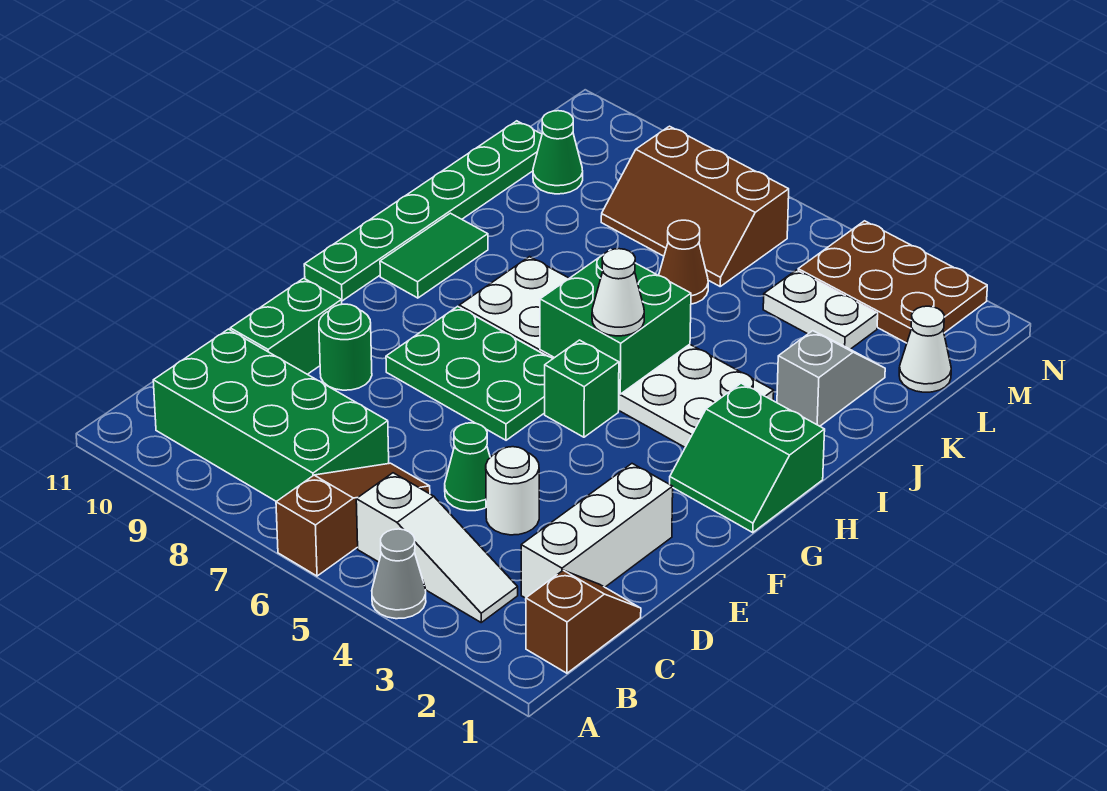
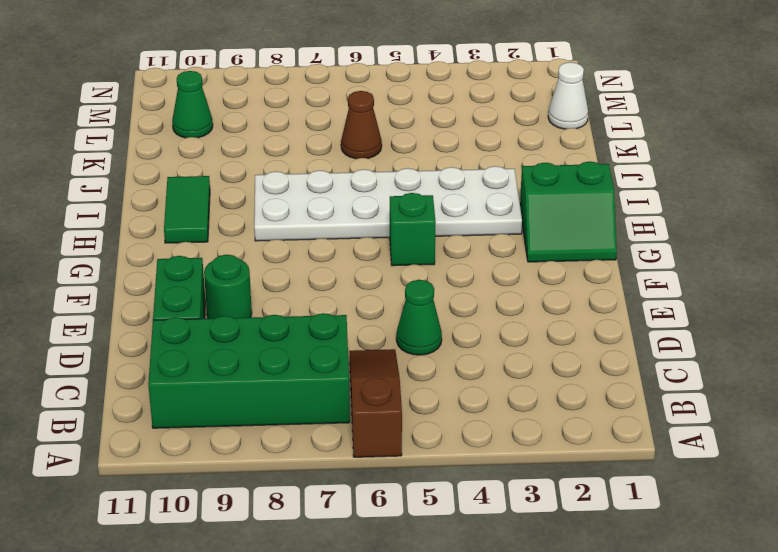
none -> grey cone A4 level 1
none -> brown slope B1:C1 level 1 top B
none -> white slope B3:B5 level 1 top 5

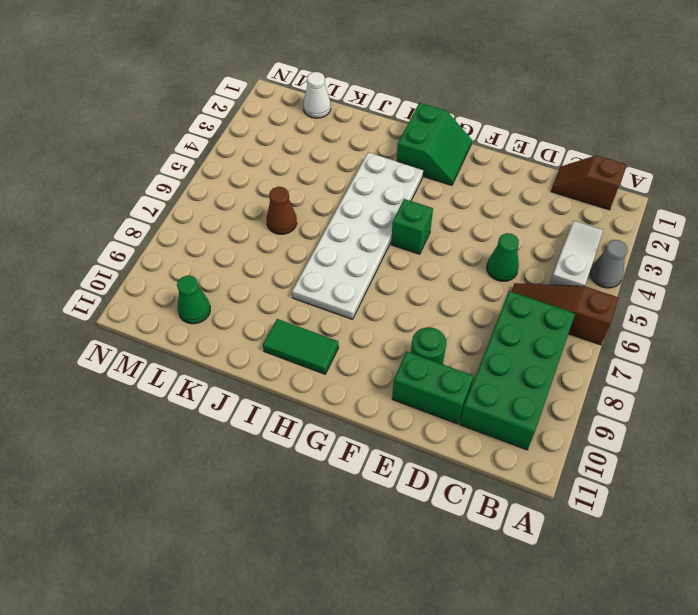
none -> white brick C2:E2 level 1
none -> white round brick D4 level 1
none -> green plate F6:G8 level 1

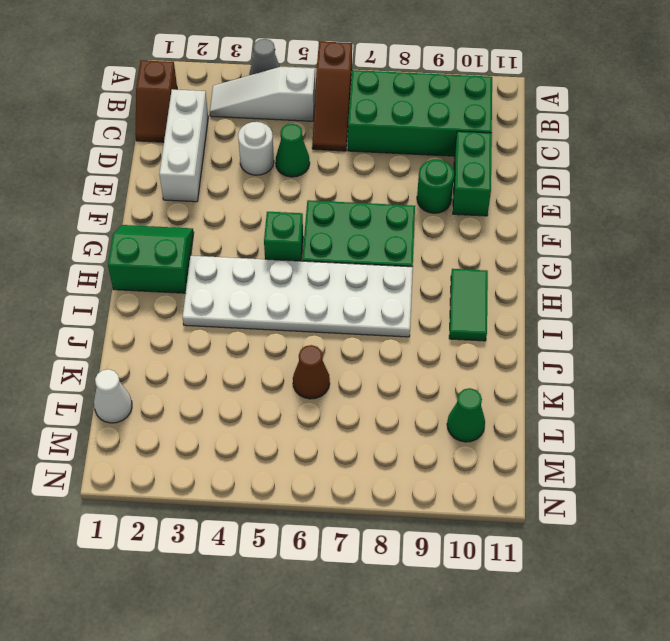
none -> green plate G11:L11 level 1
none -> grey slope J2:K2 level 1 top J
none -> white plate L3:L4 level 1

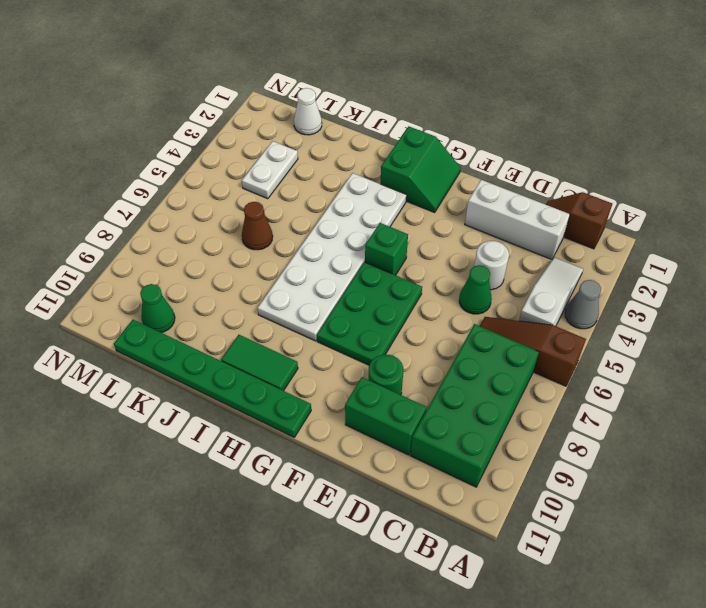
none -> grey slope J2:K2 level 1 top J
none -> brown slope L6:M8 level 1 top M
none -> brown plate M2:N4 level 1

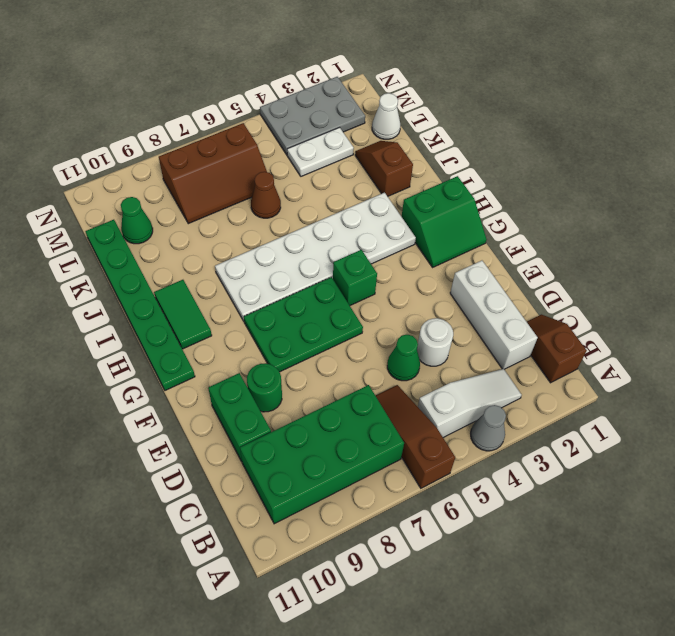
brown slope J2:K2 level 1 top J -> grey slope J2:K2 level 1 top J
grey plate M2:N4 level 1 -> brown plate M2:N4 level 1
none -> green brick H5:I6 level 2
none -> white cone H5 level 3

